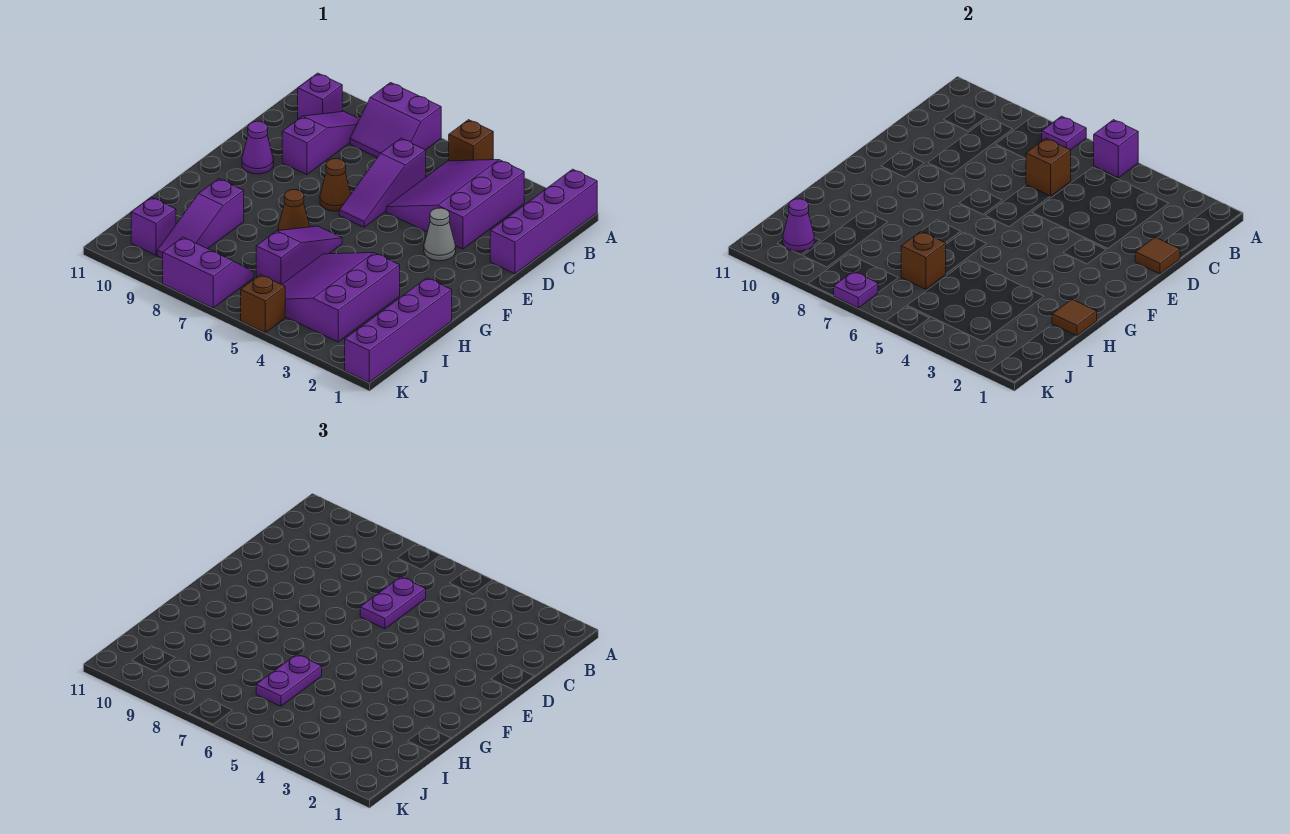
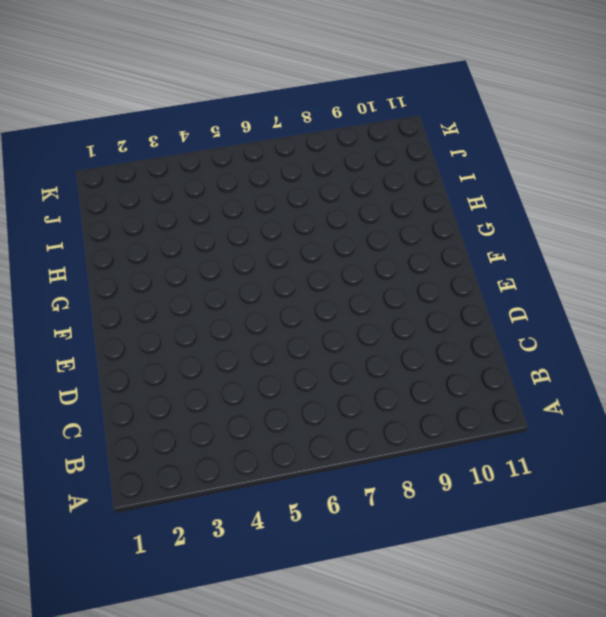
none -> purple brick A1:D1 level 1
none -> brown brick A5 level 1
none -> purple slope A7:B8 level 1 top A

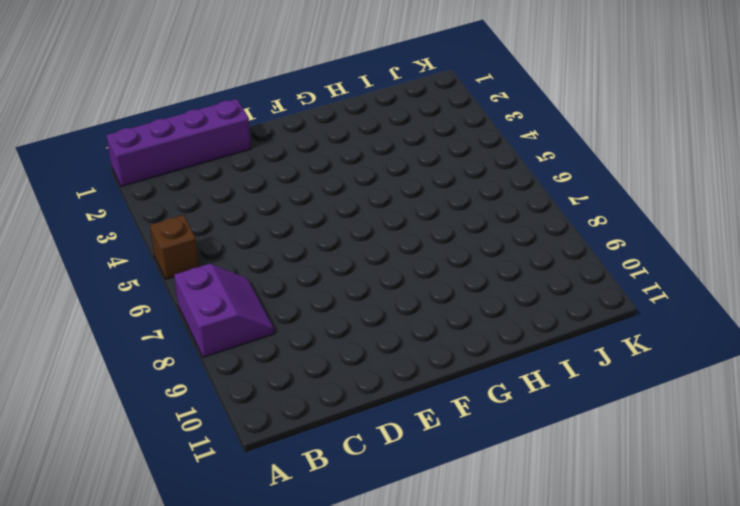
none -> purple slope B3:D5 level 1 top 3
none -> purple slope B9:D9 level 1 top D
none -> purple brick B10 level 1

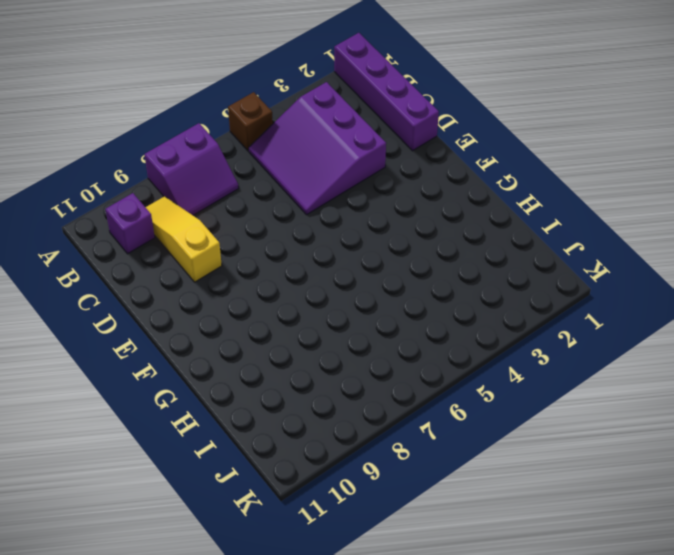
yellow slope B9:D9 level 1 top D -> purple slope B9:D9 level 1 top D
none -> purple slope C6:E6 level 1 top C
none -> grey cone E3 level 1
none -> brown cone E7 level 1

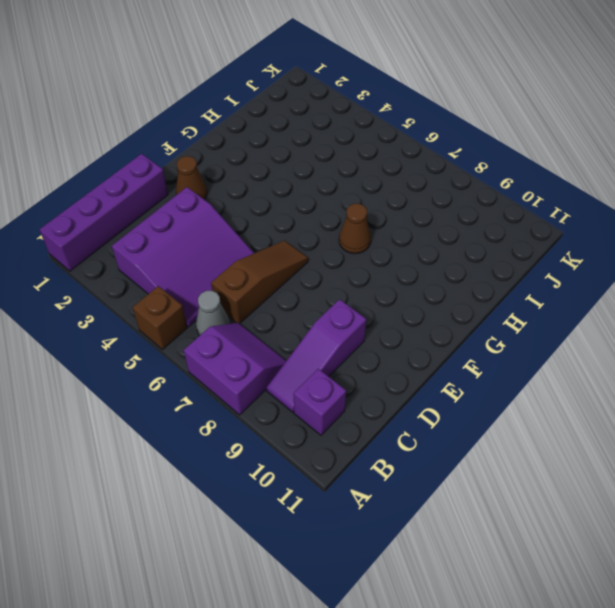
grey cone B6 level 1 -> grey cone E3 level 1
brown slope C6:E6 level 1 top C -> purple slope C6:E6 level 1 top C
brown cone E2 level 1 -> brown cone E7 level 1
none -> purple cone E10 level 1
none -> purple slope G6:I6 level 1 top I
none -> purple brick H1:K1 level 1

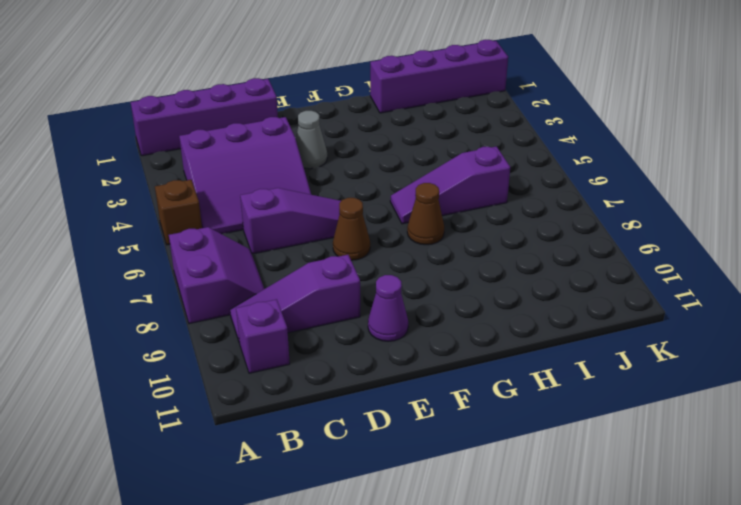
none -> purple slope H3:J5 level 1 top 3
none -> purple slope H9:J9 level 1 top H
none -> purple slope J7:K8 level 1 top K

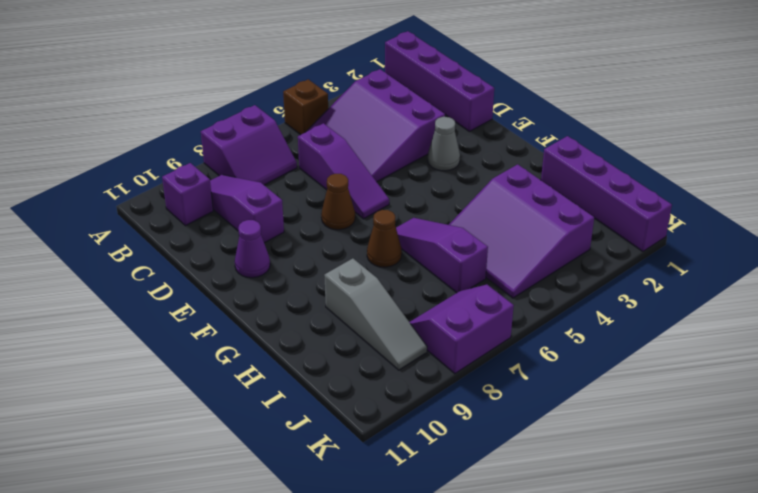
grey slope H9:J9 level 1 top H -> purple slope H9:J9 level 1 top H
none -> purple brick J10 level 1
none -> brown brick K5 level 1
none -> purple brick A5 level 2

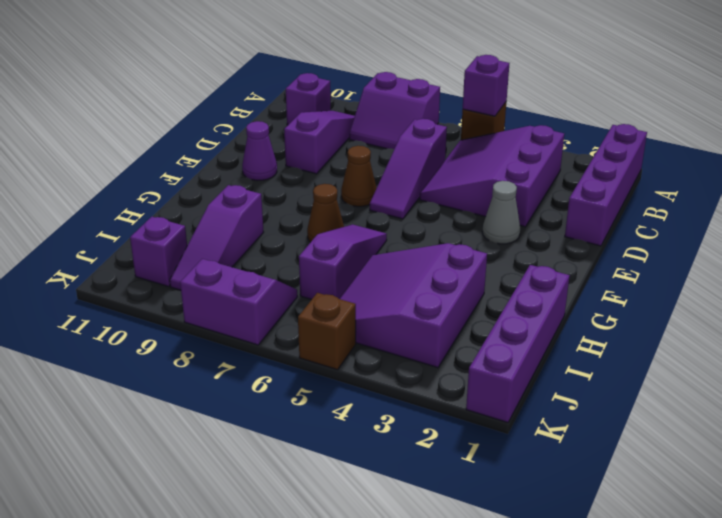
none -> purple plate A7 level 2
none -> brown brick C6 level 2
none -> brown tile D1 level 2

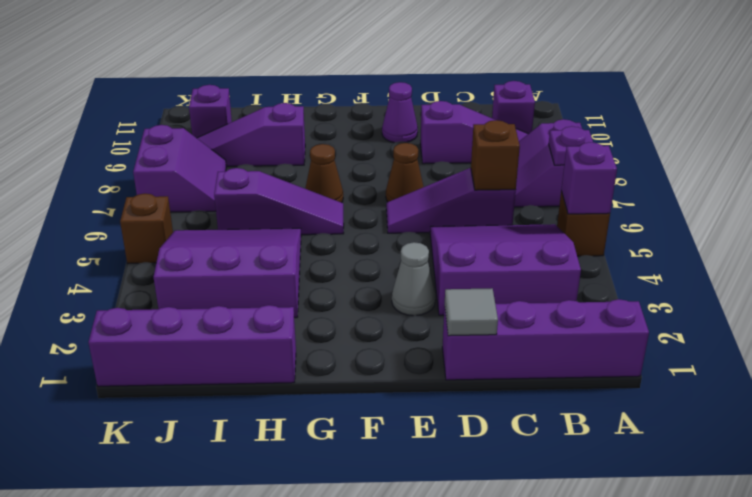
grey tile D1 level 2 -> brown tile D1 level 2
none -> brown tile H1 level 2
none -> brown brick I6 level 2
none -> purple cone J10 level 2

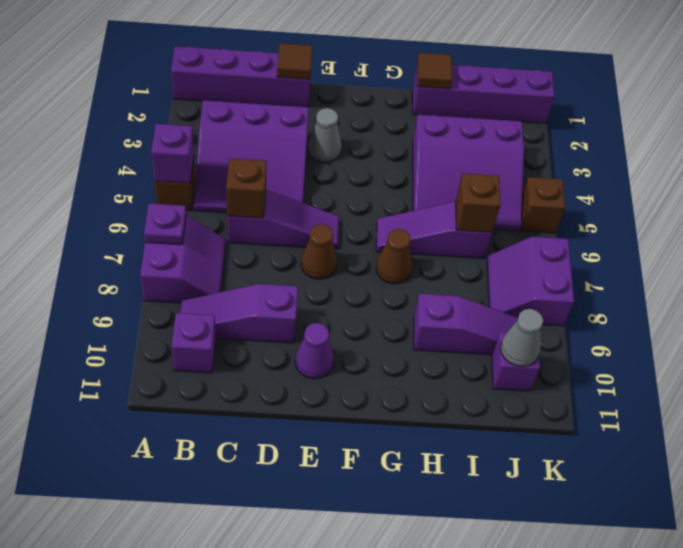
grey cone J10 level 2 -> purple cone J10 level 2
none -> purple plate K7 level 2
none -> purple plate C6:D6 level 3
none -> purple plate H6:I6 level 3

